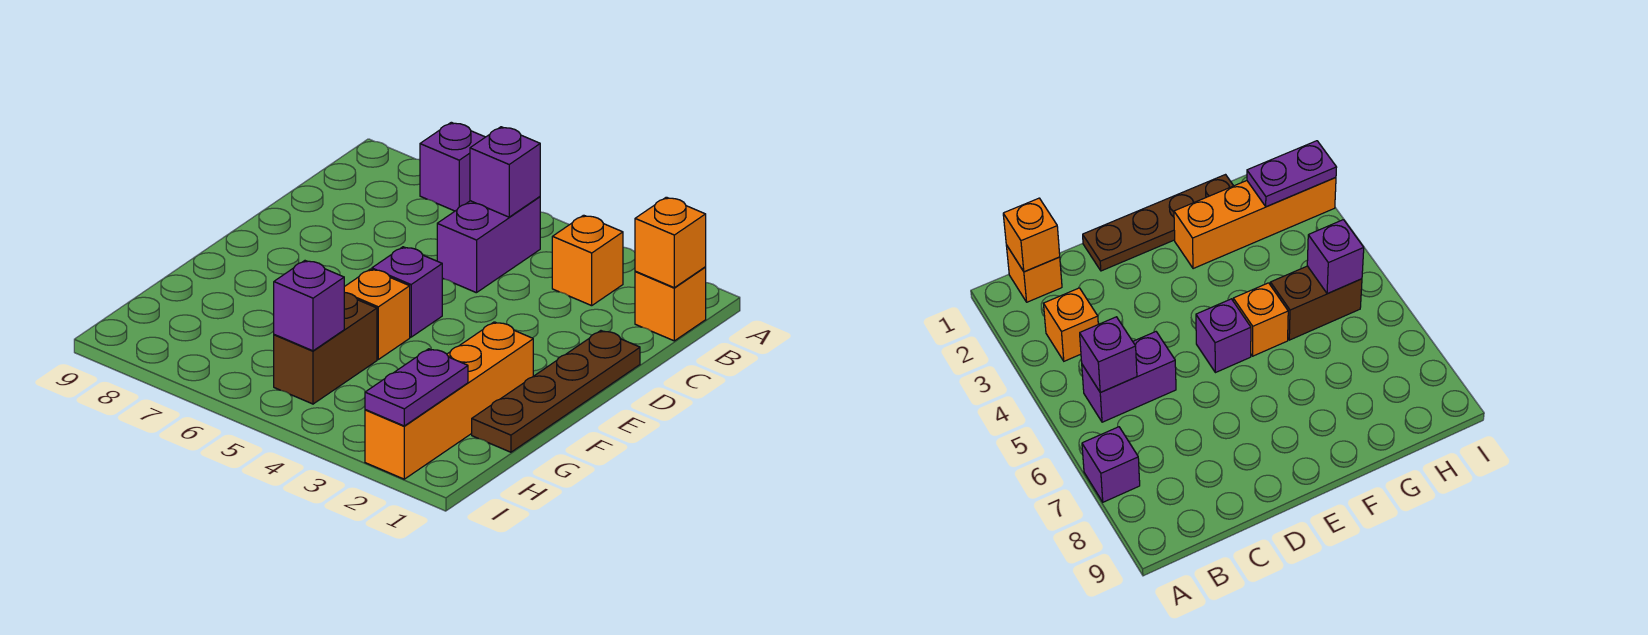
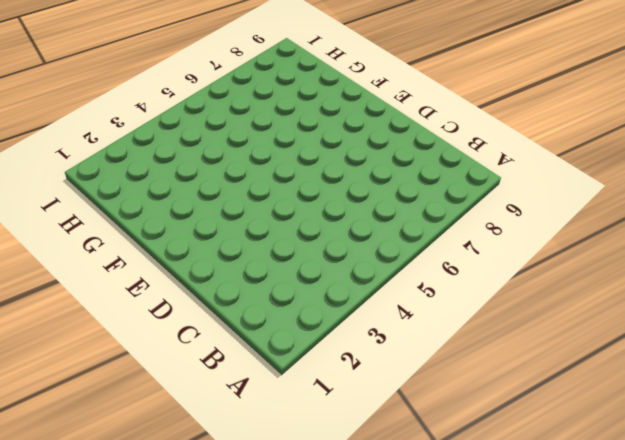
none -> purple brick A7 level 1
none -> orange brick B1 level 1
none -> orange brick B3 level 1

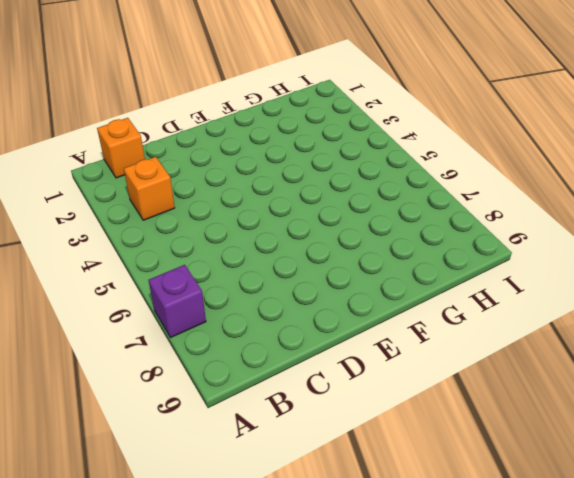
none -> purple brick B5:C5 level 1
none -> brown plate D1:G1 level 1
none -> purple brick E5 level 1

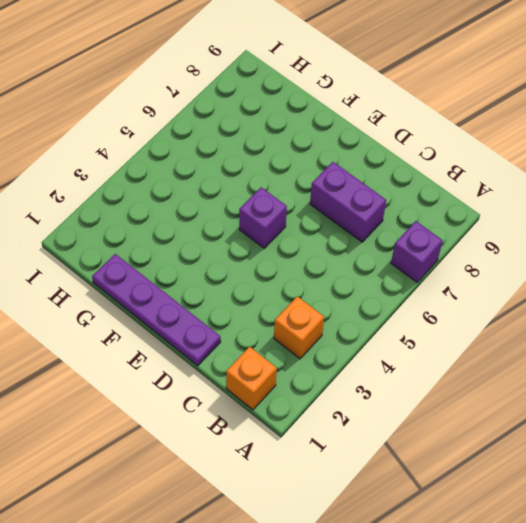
purple brick C7:D7 level 1 -> purple brick B5:C5 level 1
purple plate D1:G1 level 1 -> brown plate D1:G1 level 1
none -> orange brick F2:I2 level 1
none -> orange brick F5 level 1
none -> brown brick G5:H5 level 1

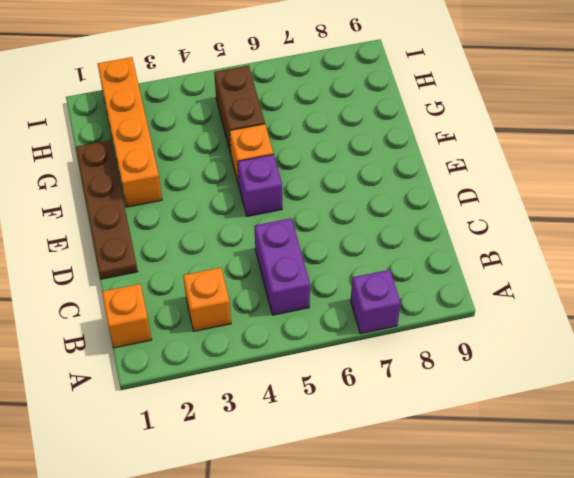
none -> orange brick B1 level 2
none -> purple brick B5 level 2
none -> purple plate H2:I2 level 2

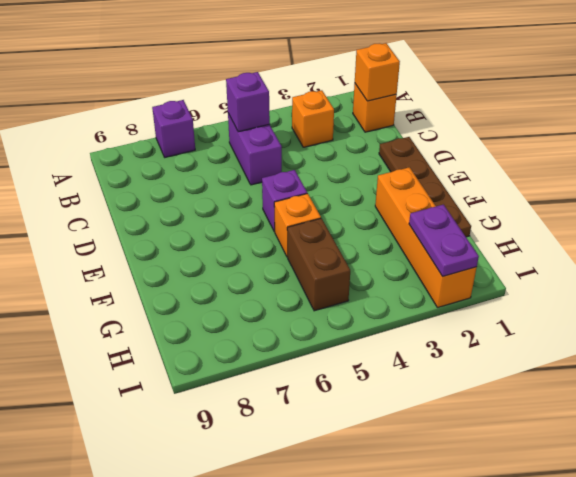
none -> purple brick H5 level 2

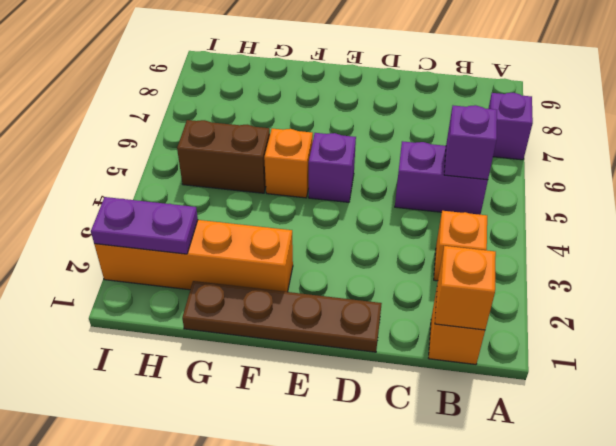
none -> purple brick H5 level 2

